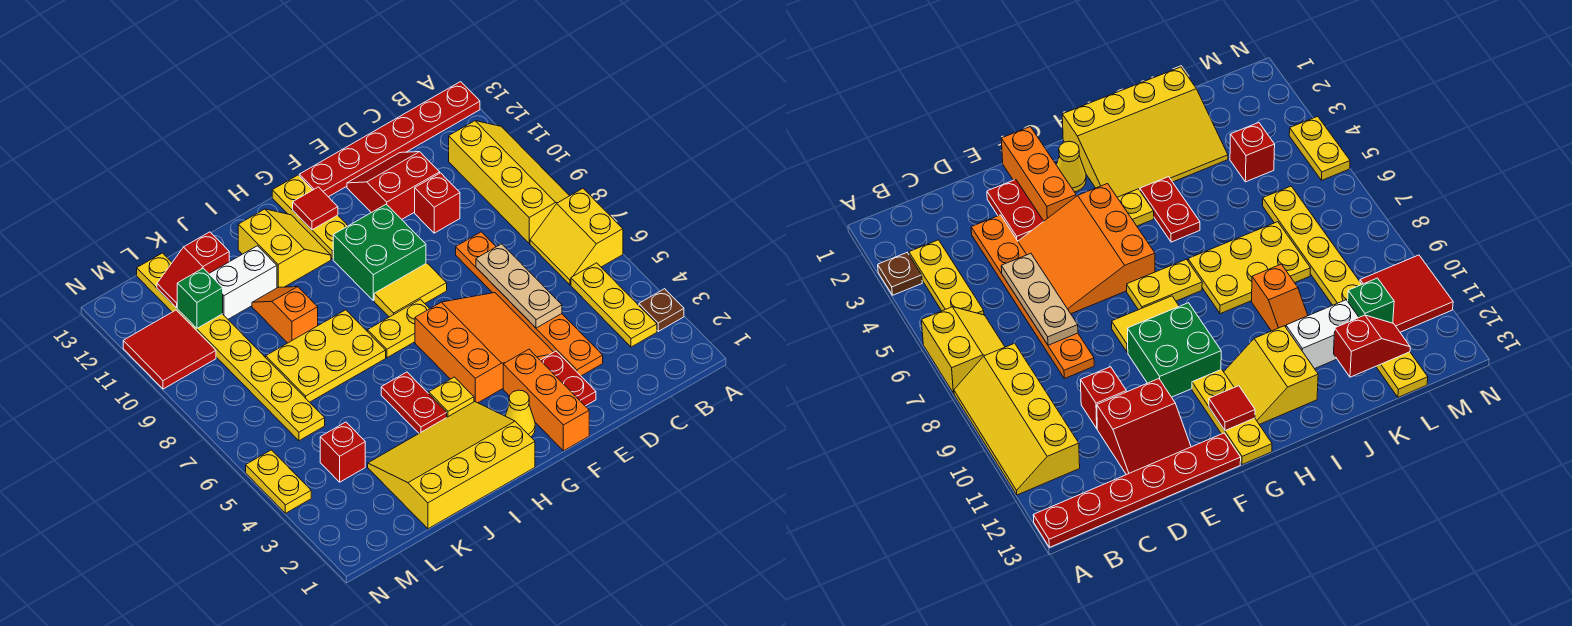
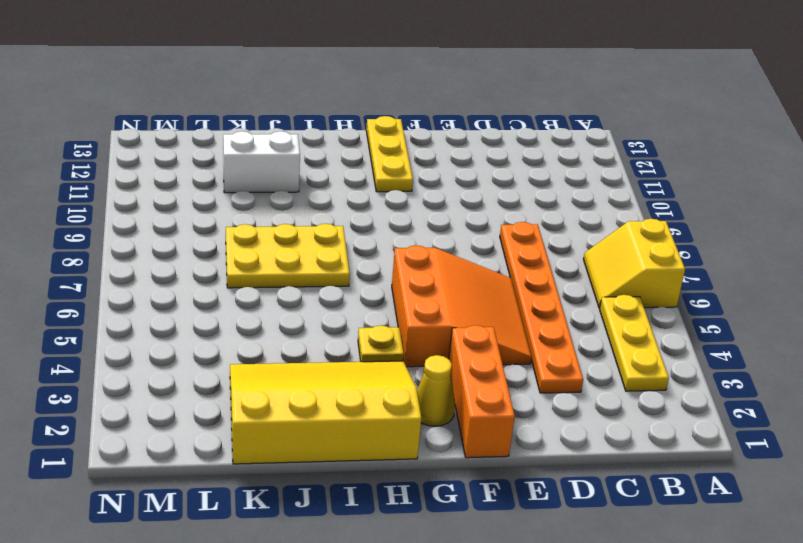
none -> brown plate A3 level 1
none -> yellow slope A8:B11 level 1 top B
none -> red plate A13:F13 level 1
none -> red brick D10 level 1

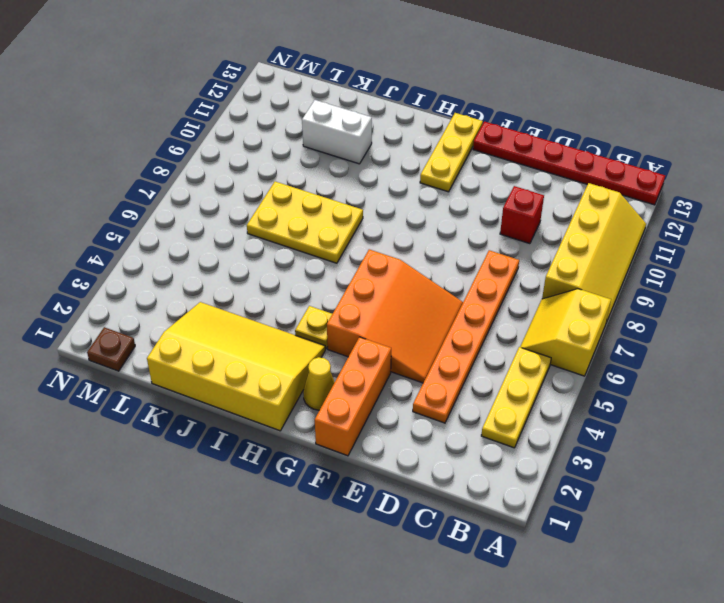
brown plate M1 level 1 -> brown plate A3 level 1
none -> red slope D11:E12 level 1 top 11
none -> red plate E2:E3 level 1
none -> yellow tile F8:G8 level 1
none -> green brick F9:G10 level 1

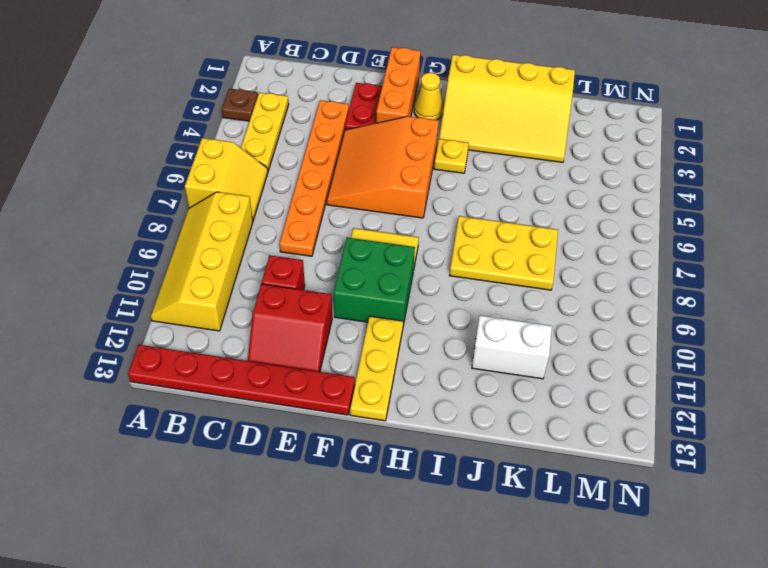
none -> yellow plate G7:H7 level 1
none -> yellow slope H11:I12 level 1 top I
none -> red plate I4:I5 level 1
none -> orange slope J9:J10 level 1 top 9

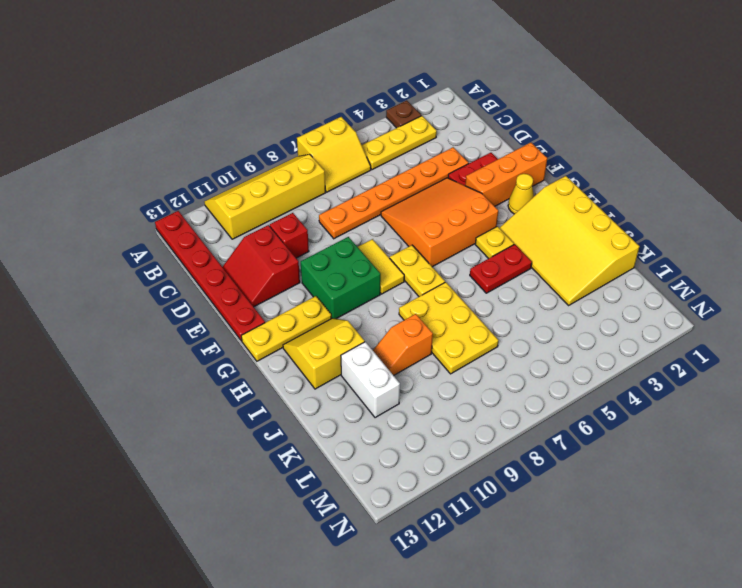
none -> red brick L4 level 1
none -> yellow plate L6:L13 level 1
none -> red tile M10:N11 level 1
none -> yellow plate N4:N5 level 1

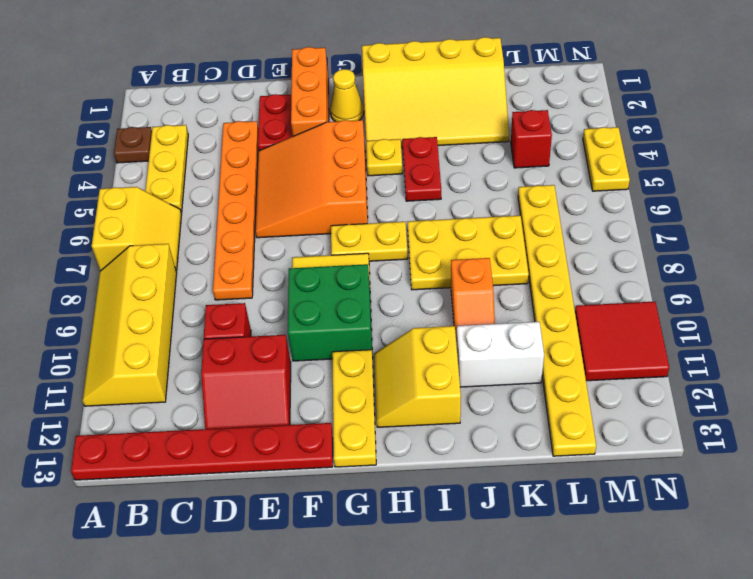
none -> tan plate D5:D7 level 2
none -> red tile G12 level 2
none -> red slope K12:L12 level 2 top K
none -> green brick L11 level 2

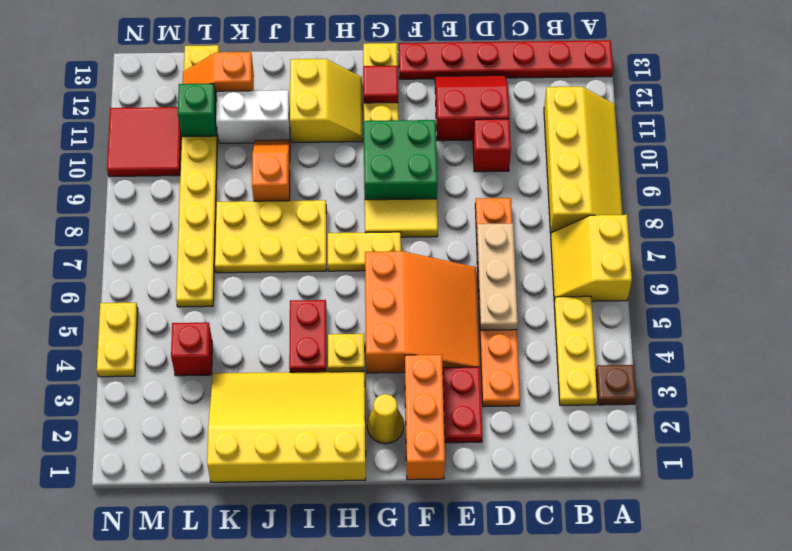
orange slope K12:L12 level 2 top K -> red slope K12:L12 level 2 top K

